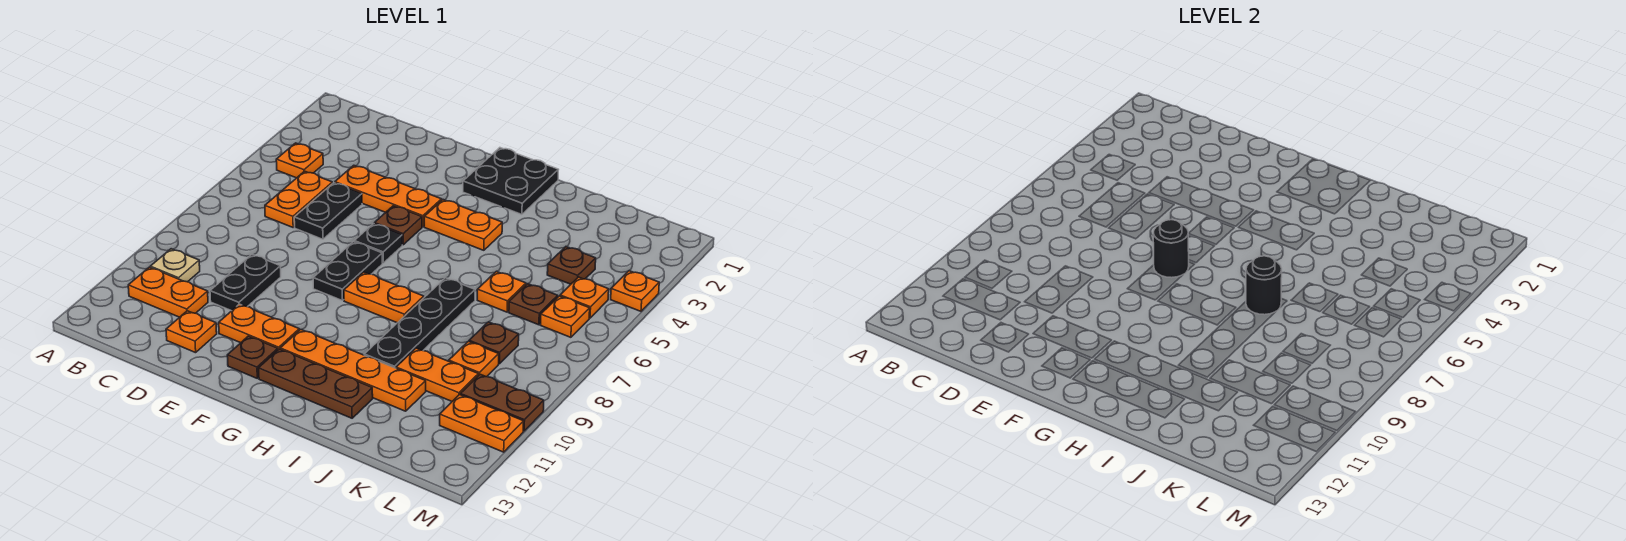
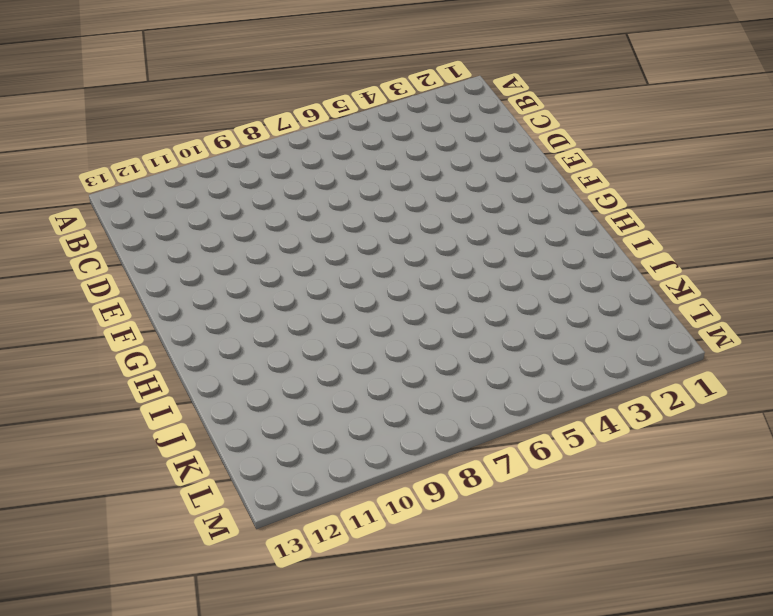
none -> orange plate B4 level 1
none -> tan plate B10 level 1
none -> orange plate B11:C11 level 1
none -> orange plate C5:C6 level 1

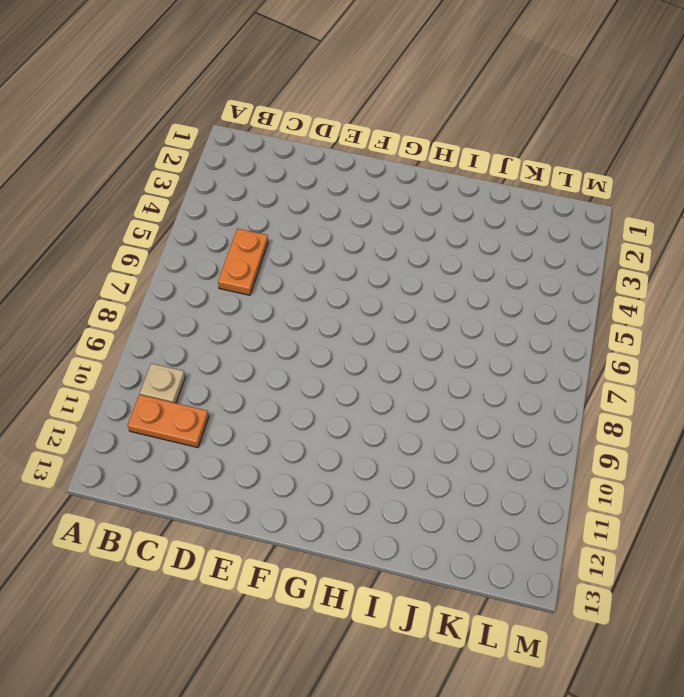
none -> orange plate B4 level 1
none -> orange plate D4:F4 level 1
none -> black plate D5:D6 level 1
none -> black plate D9:D10 level 1

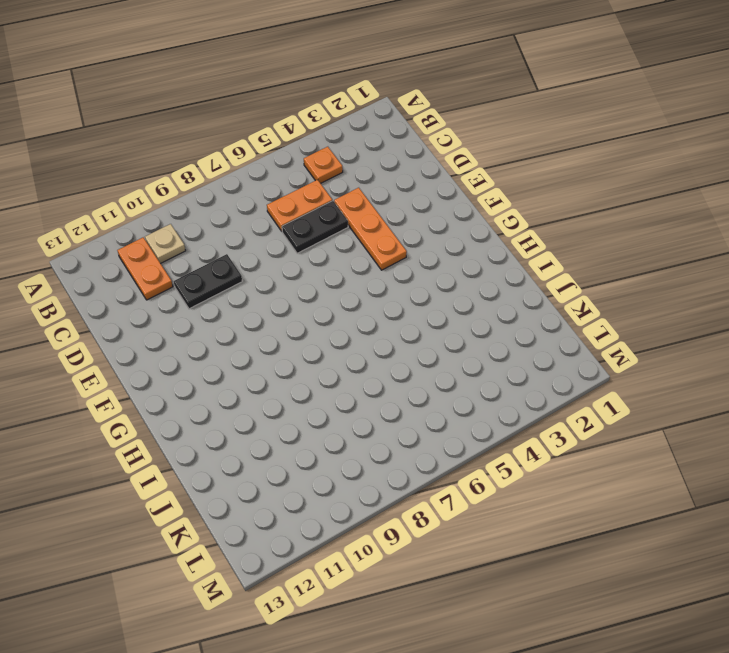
none -> orange plate D12 level 1
none -> orange plate E11:F11 level 1
none -> brown plate F5 level 1
none -> black plate F6 level 1

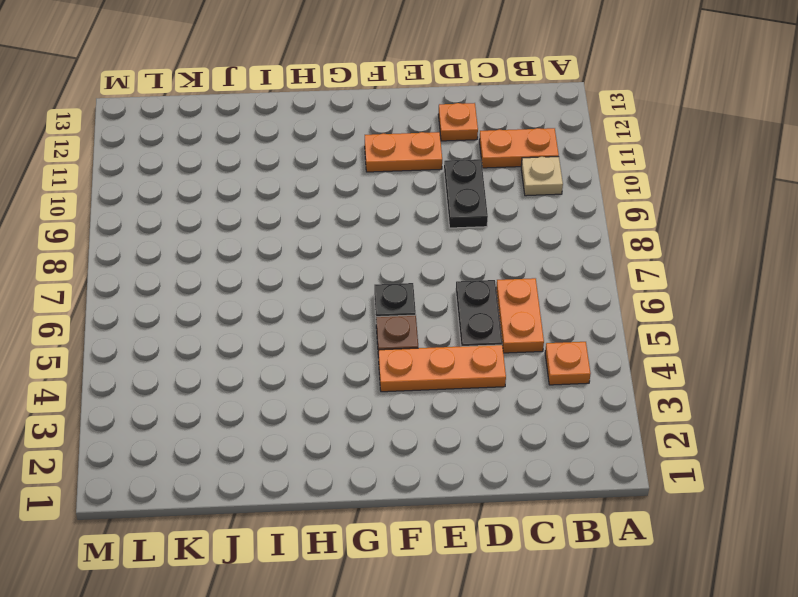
none -> black plate F7:F8 level 1
none -> brown plate F12 level 1
none -> black plate G1:H2 level 1
none -> orange plate G4:H4 level 1

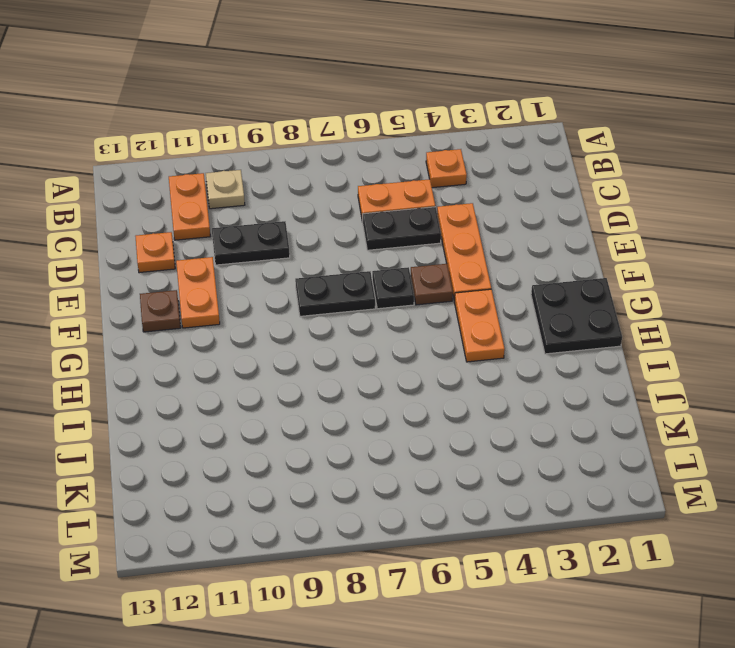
none -> orange plate G8:H8 level 1
none -> orange plate G11:J11 level 1
none -> brown plate G12:I12 level 1
none -> black plate I7:I10 level 1

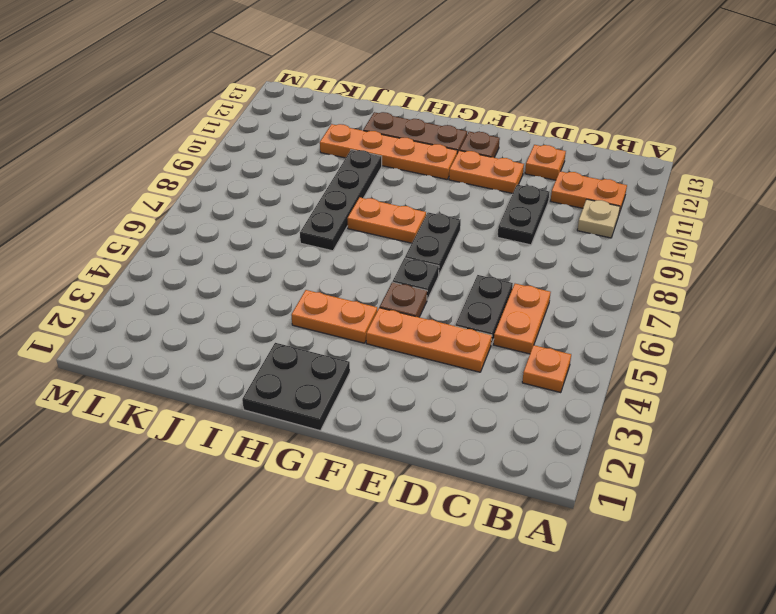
none -> orange plate J6 level 1
none -> orange plate J10:K10 level 1
none -> brown plate K4 level 1
none -> brown plate K6 level 1

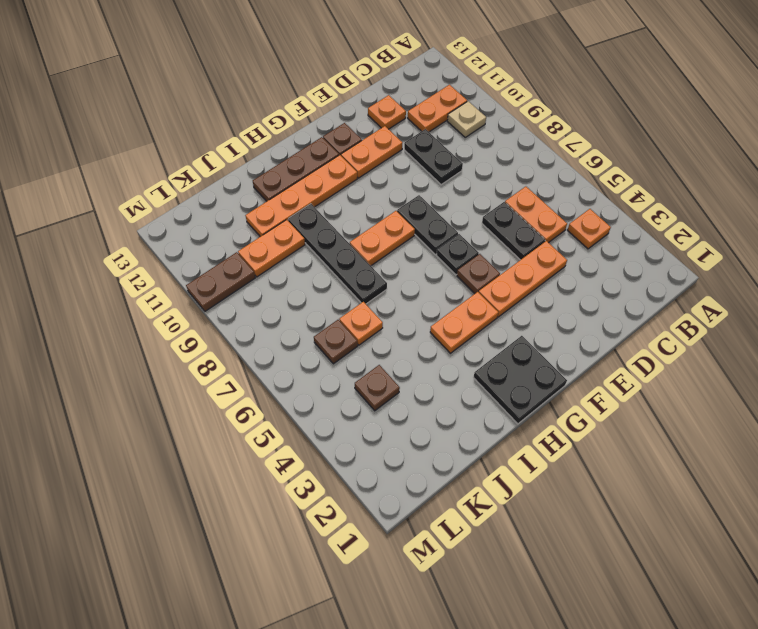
none -> brown plate K8 level 1
none -> orange plate K9 level 1
none -> orange plate L5 level 1
none -> orange plate L6 level 1

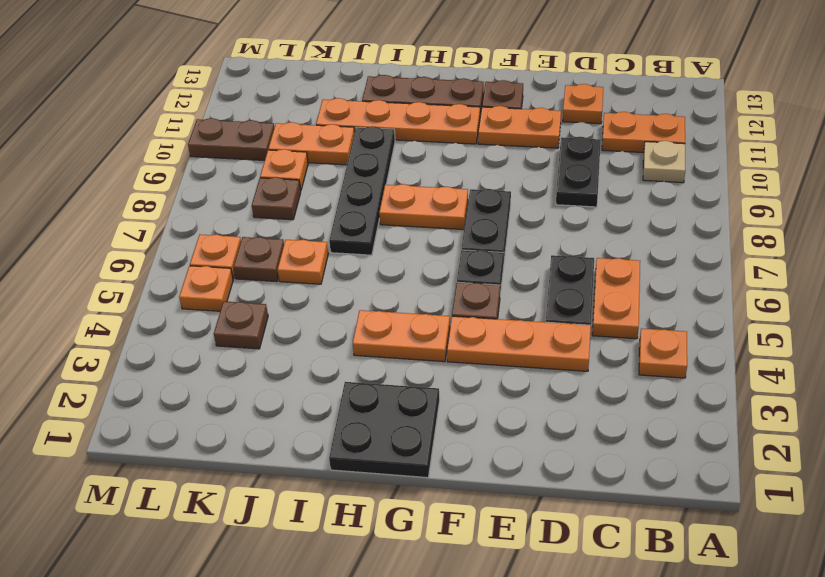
none -> orange plate L11:M11 level 1
none -> orange plate M4 level 1
none -> black round brick F7 level 2
none -> black round brick I7 level 2

